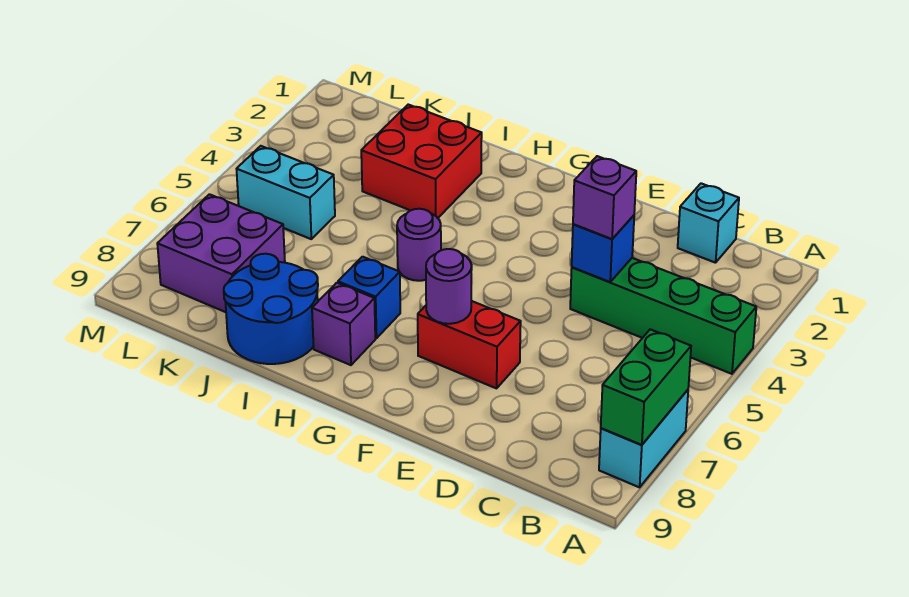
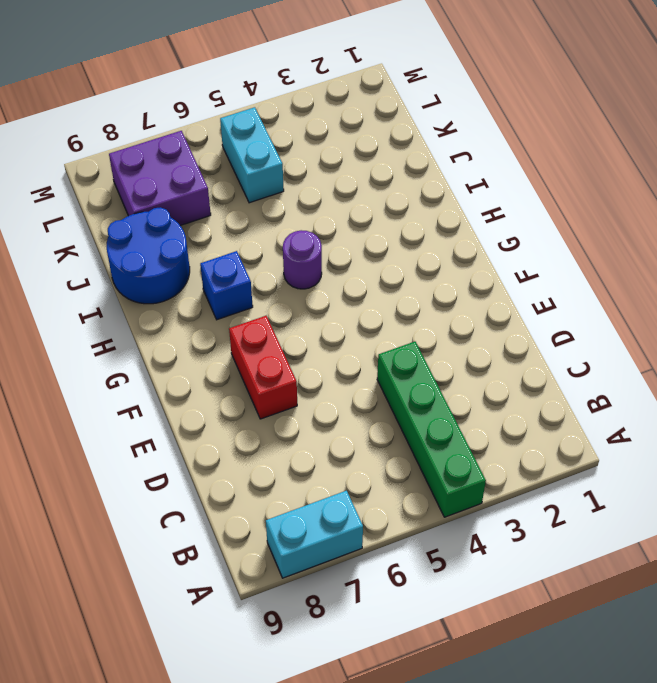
none -> cyan brick C1 level 1
none -> purple brick H8 level 1
none -> red brick I2:J3 level 1

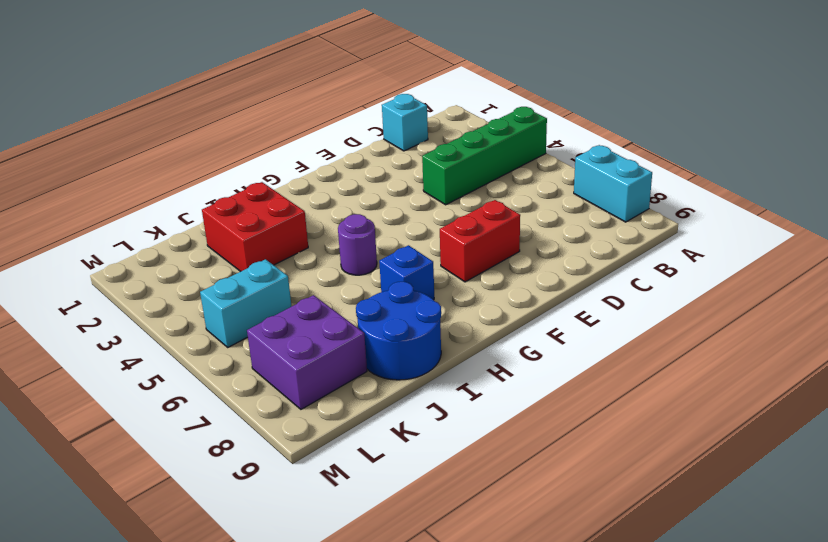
none -> purple brick H8 level 1
none -> green brick A7:A8 level 2
none -> blue brick D4 level 2

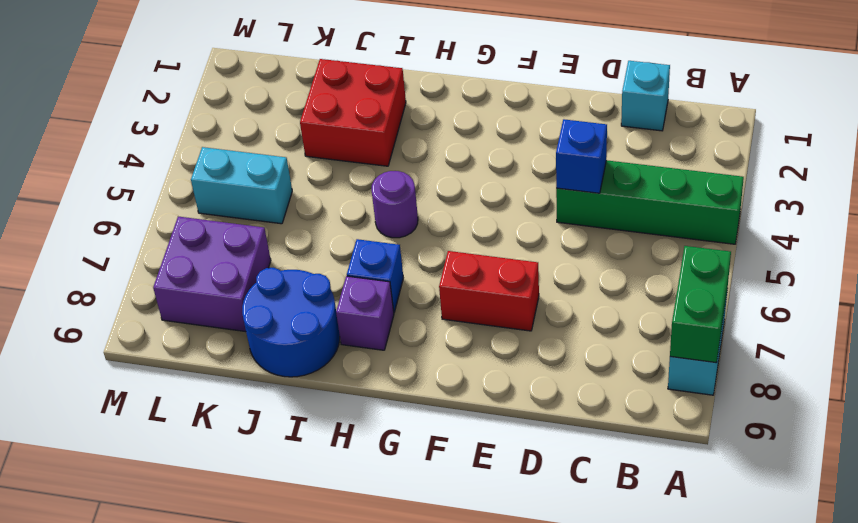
none -> purple round brick F7 level 2
none -> purple brick D4 level 3

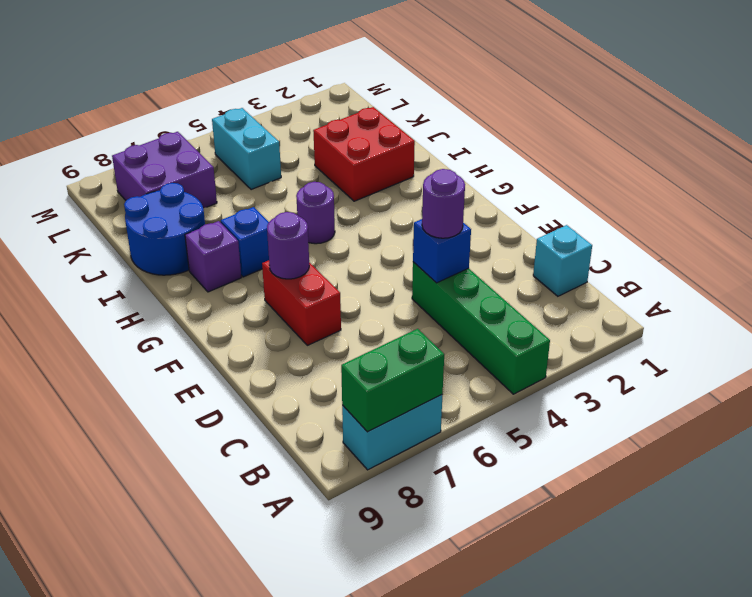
purple round brick D4 level 3 -> purple brick D4 level 3

